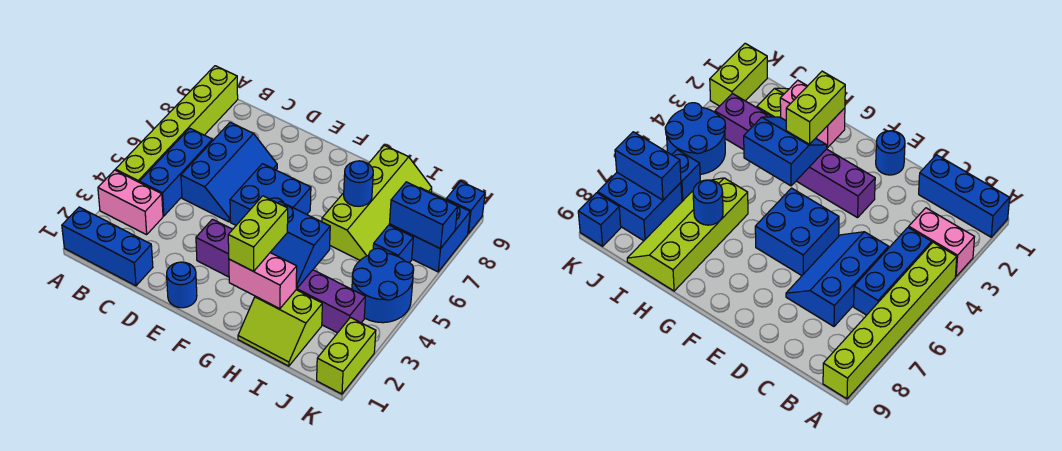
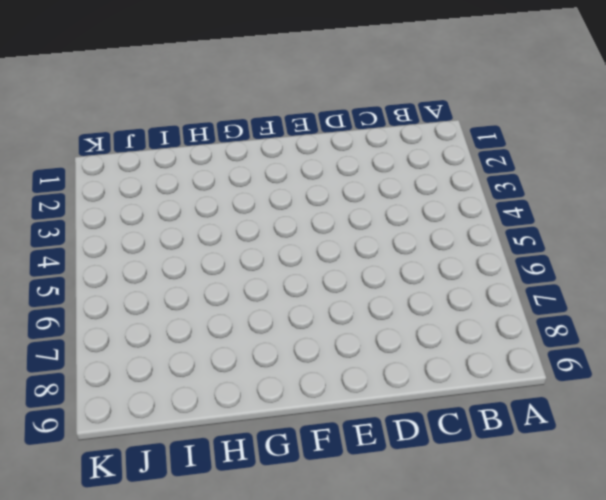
none -> blue brick A1:C1 level 1
none -> pink brick A3:B3 level 1
none -> lime brick A4:A9 level 1

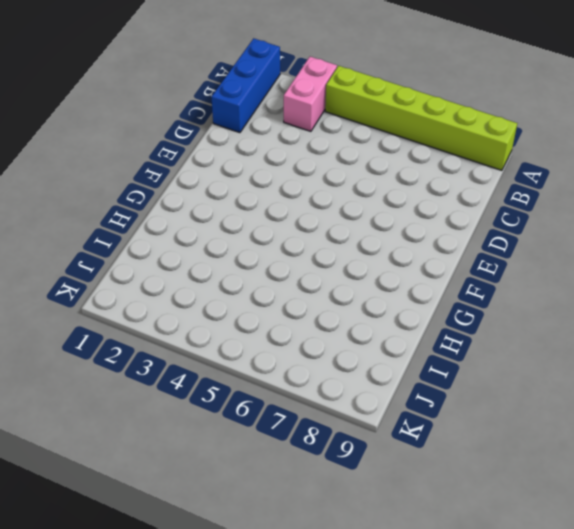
none -> blue brick B4:B6 level 1
none -> blue slope C5:D7 level 1 top C
none -> blue round brick E1 level 1

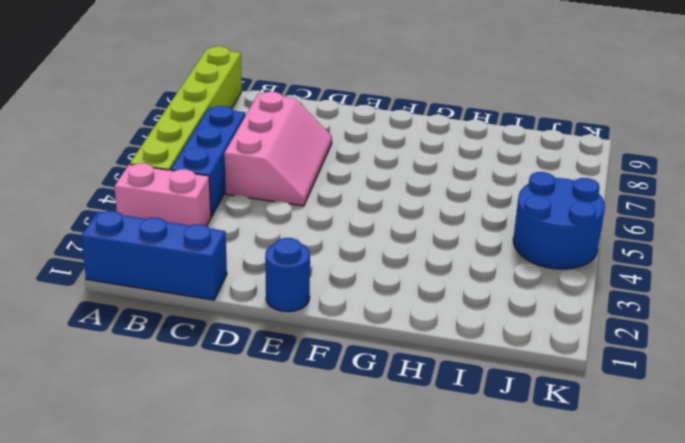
pink slope C5:D7 level 1 top C -> blue slope C5:D7 level 1 top C
none -> purple brick E3:J3 level 1
none -> blue brick E5:F6 level 1
none -> lime slope H1:I2 level 1 top 2

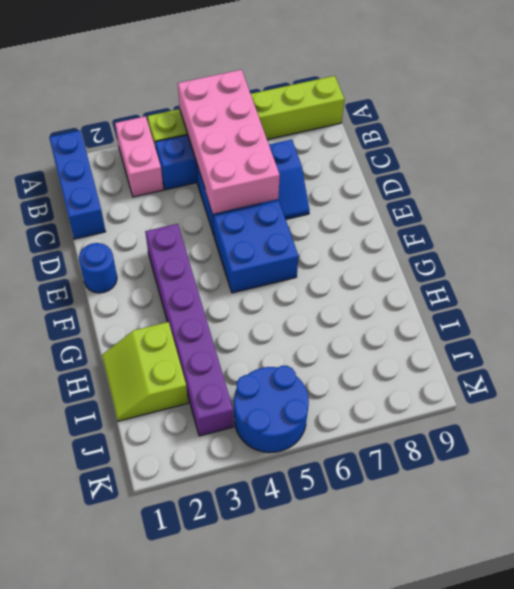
pink brick A5:D6 level 2 -> none
none -> lime slope H6:I9 level 1 top H
none -> blue brick J6 level 1
none -> blue brick J7:K8 level 1

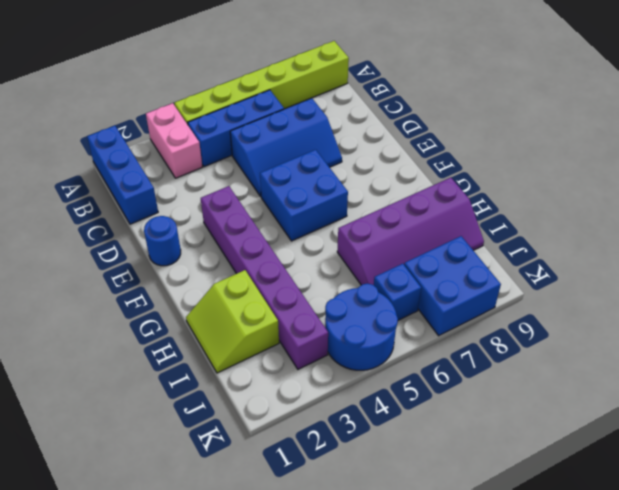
purple slope H6:I9 level 1 top H -> lime slope H6:I9 level 1 top H
none -> lime brick K1:K2 level 1
none -> blue brick K9 level 1
none -> pink brick G2:H2 level 2

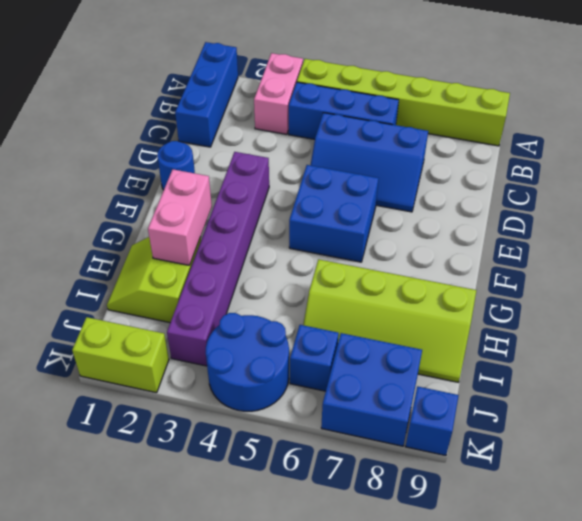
none -> blue slope G3:H4 level 2 top 4
none -> blue round brick H7 level 2
none -> blue brick J7:K7 level 2

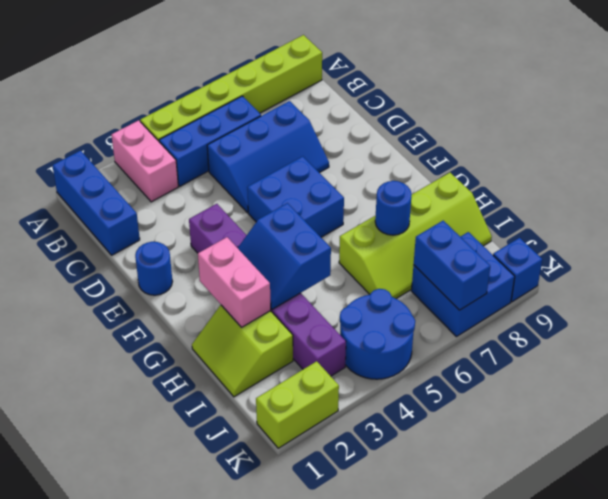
none -> blue brick J6 level 1
none -> lime brick G2:G3 level 3

